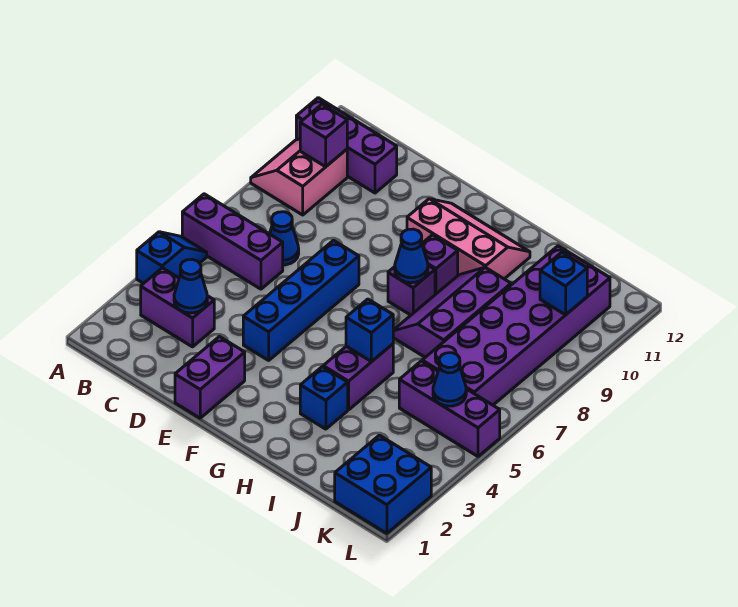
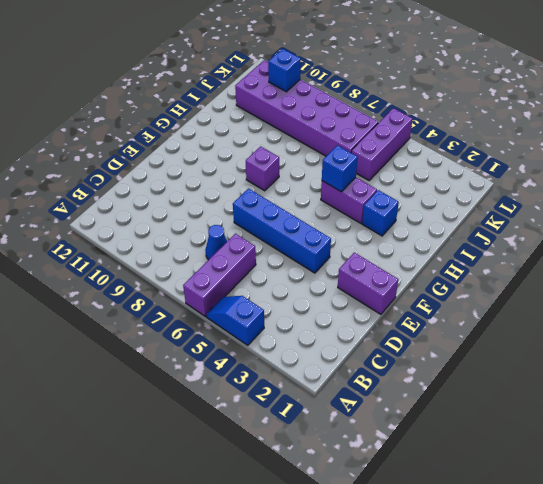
none -> pink slope A9:B10 level 1 top B
none -> purple brick A11:C11 level 1
none -> purple brick B3:C3 level 1

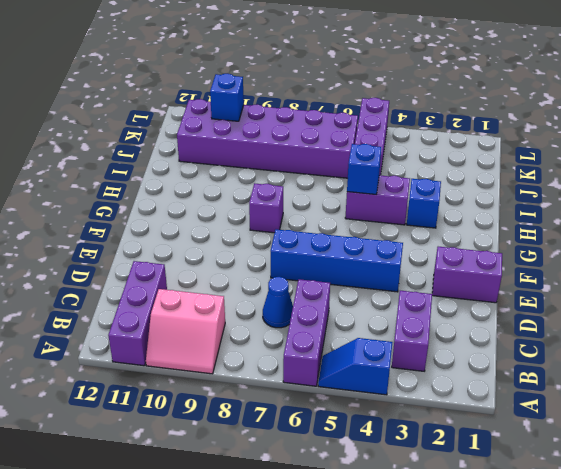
none -> pink slope F10:H11 level 1 top 10
none -> purple brick G9 level 1
none -> purple slope H7:I9 level 1 top I

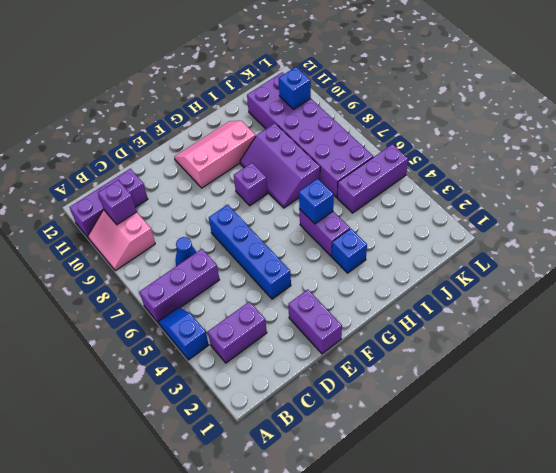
none -> purple brick G9 level 1
none -> blue brick K1:L2 level 1
none -> blue cone C3 level 2

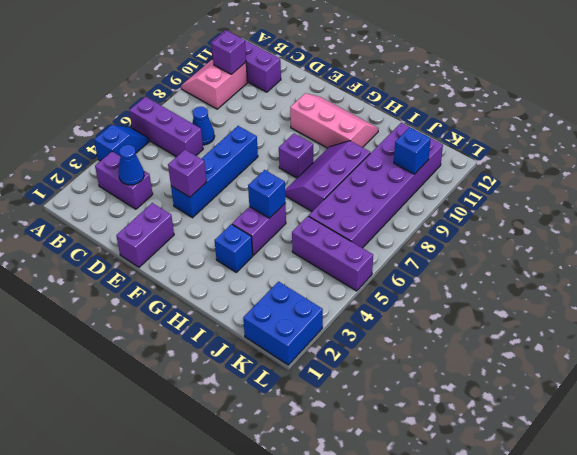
purple brick E4 level 2 -> purple brick G9 level 1
none -> blue cone G8 level 2
none -> blue cone K5 level 2

